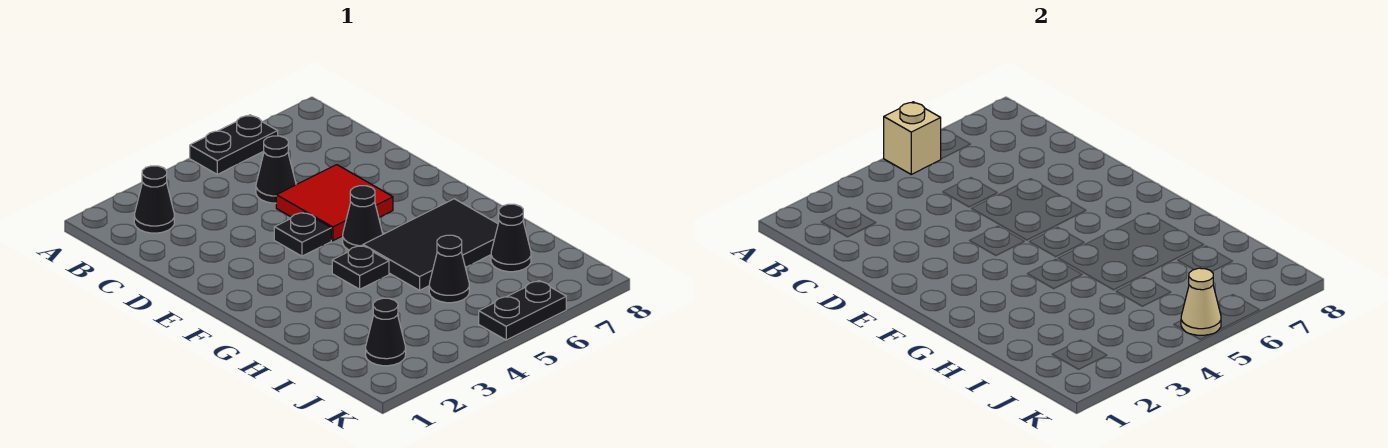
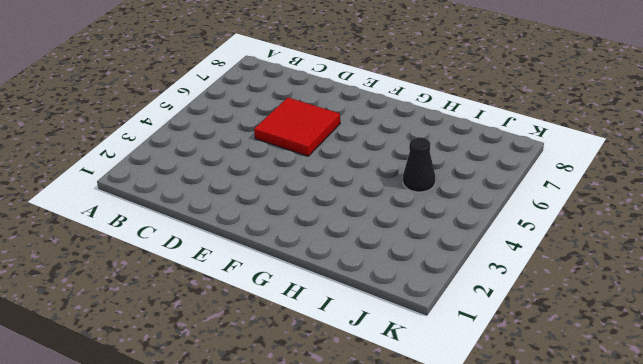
none -> black plate A5:A6 level 1
none -> black cone B2 level 1
none -> black cone C5 level 1

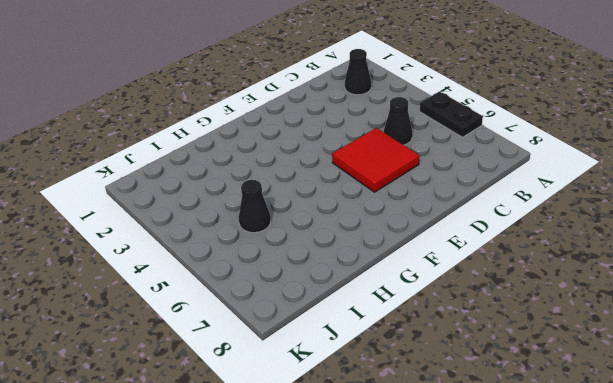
none -> black plate E4 level 1
none -> black cone F5 level 1
none -> black plate G4 level 1

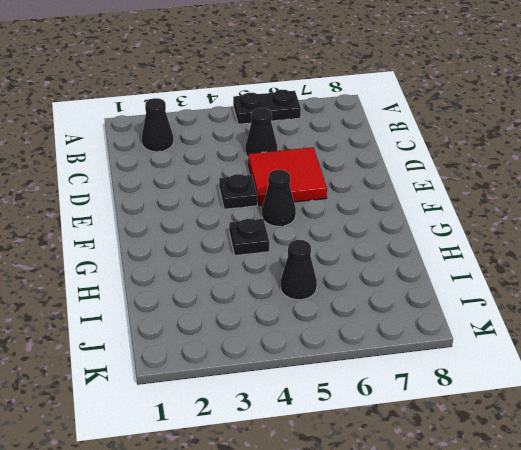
none -> black tile G5:H7 level 1
none -> black cone I7 level 1
none -> black cone J2 level 1

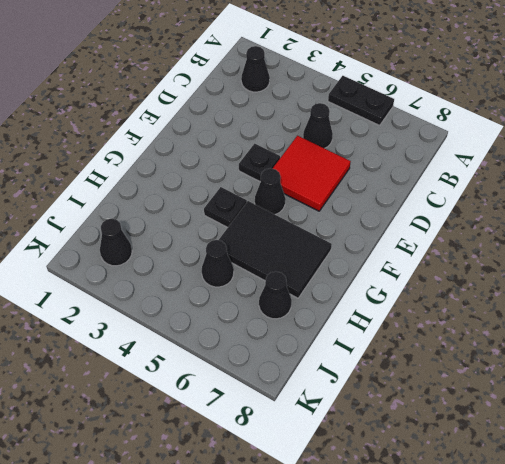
none -> black plate K5:K6 level 1
none -> tan brick A5 level 2
none -> tan cone K5 level 2

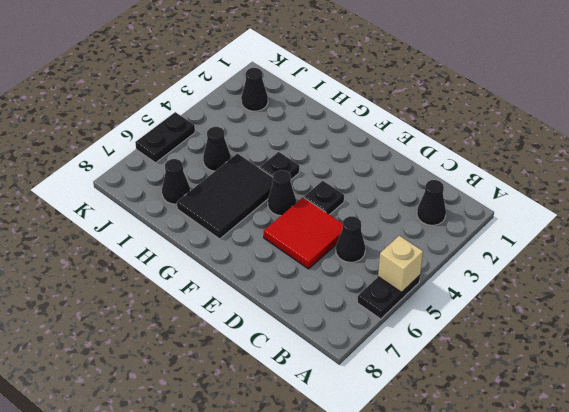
none -> tan cone K5 level 2

